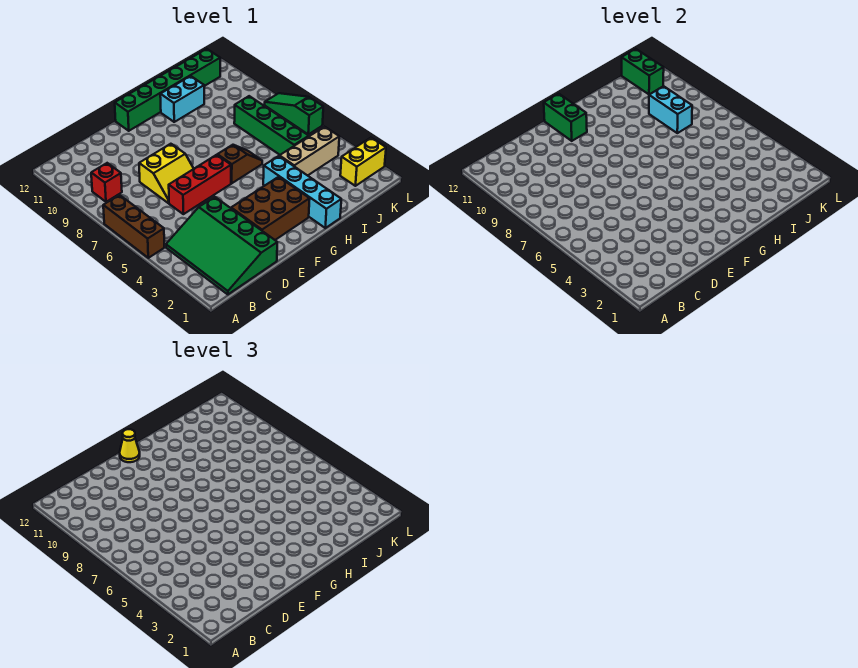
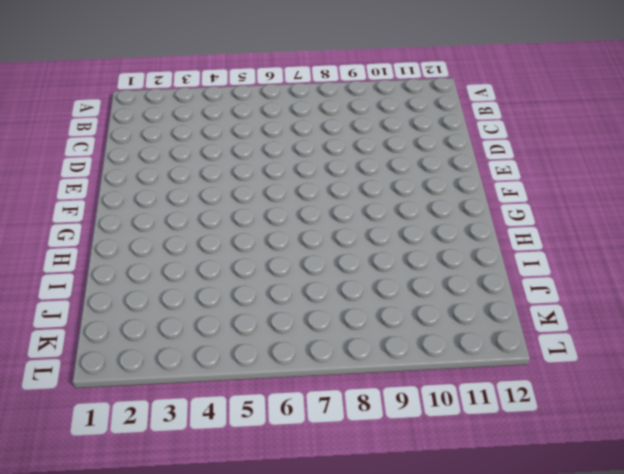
none -> brown brick A5:A7 level 1
none -> green slope B1:D4 level 1 top D
none -> red brick B9 level 1

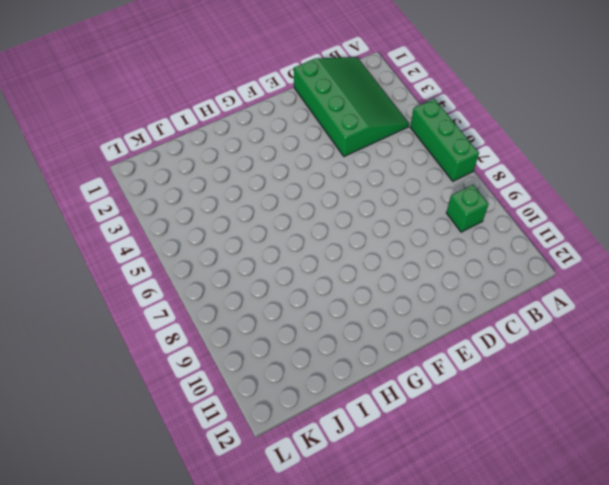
green brick A5:A7 level 1 -> brown brick A5:A7 level 1
green brick B9 level 1 -> red brick B9 level 1
none -> red brick D6:F6 level 1
none -> yellow slope D7:E8 level 1 top 8
none -> brown brick E2:G3 level 1

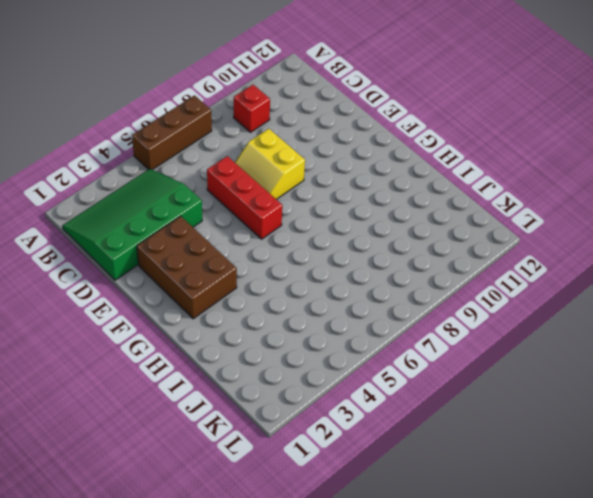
none -> green brick F12:K12 level 1
none -> brown slope G6:H6 level 1 top G
none -> cyan brick H1:H4 level 1

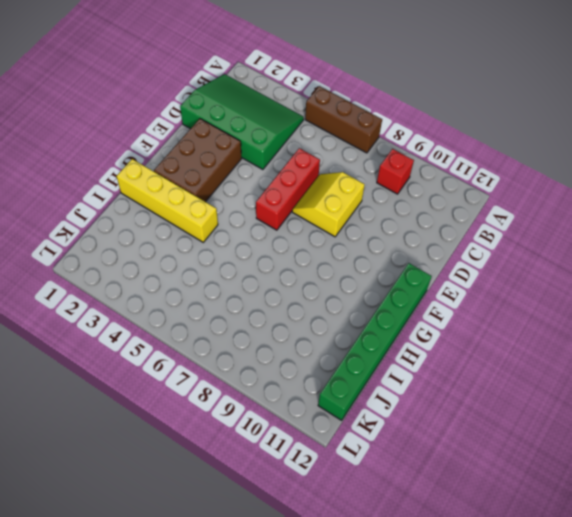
yellow brick H1:H4 level 1 -> cyan brick H1:H4 level 1
none -> brown slope G6:H6 level 1 top G
none -> cyan brick H11:I11 level 1
none -> tan brick I4:K4 level 1

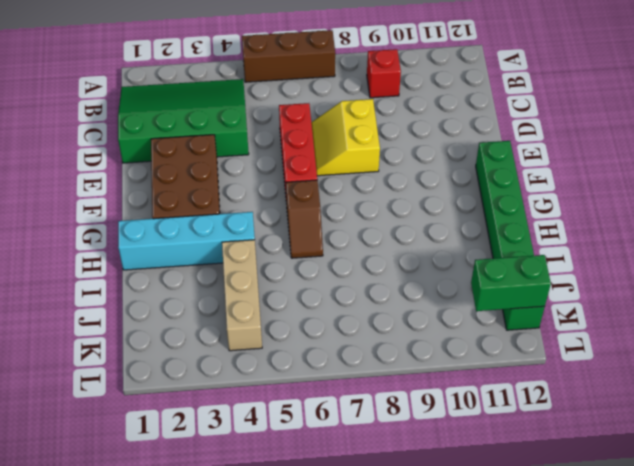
none -> cyan brick H11:I11 level 1
none -> green brick J5:J8 level 1
none -> yellow brick K2:L2 level 1

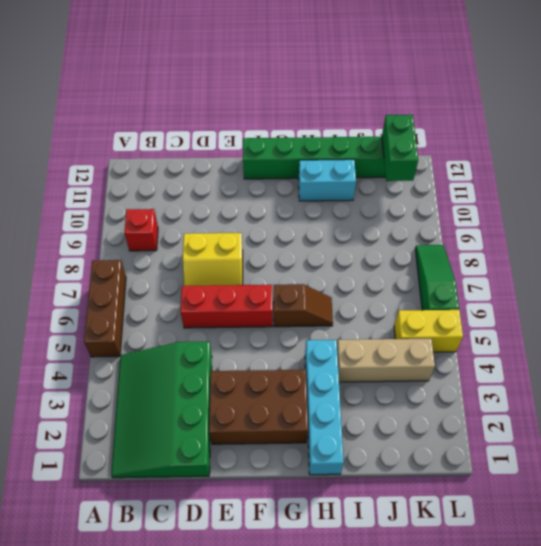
yellow brick K5:L5 level 1 -> yellow brick K2:L2 level 1
none -> green brick J5:J8 level 1
none -> green brick F11:F12 level 2
none -> cyan brick J8:J9 level 2

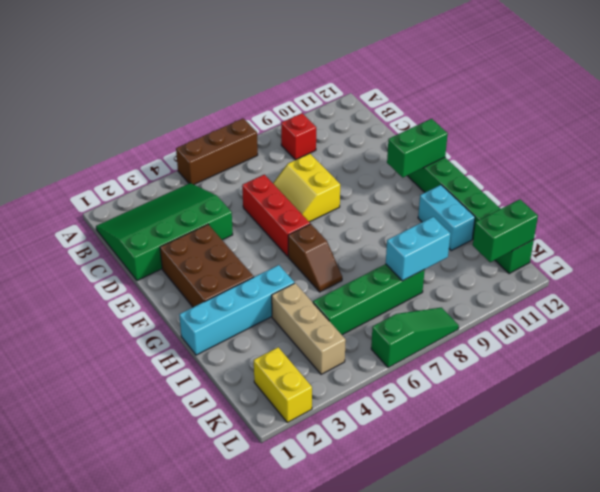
none -> yellow cone F12 level 3

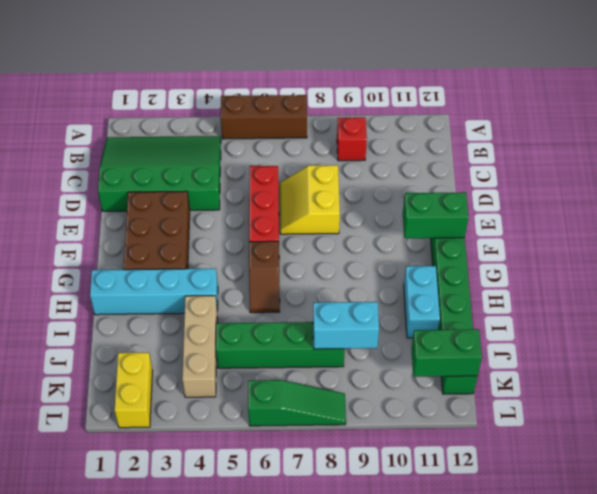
none -> yellow cone F12 level 3

